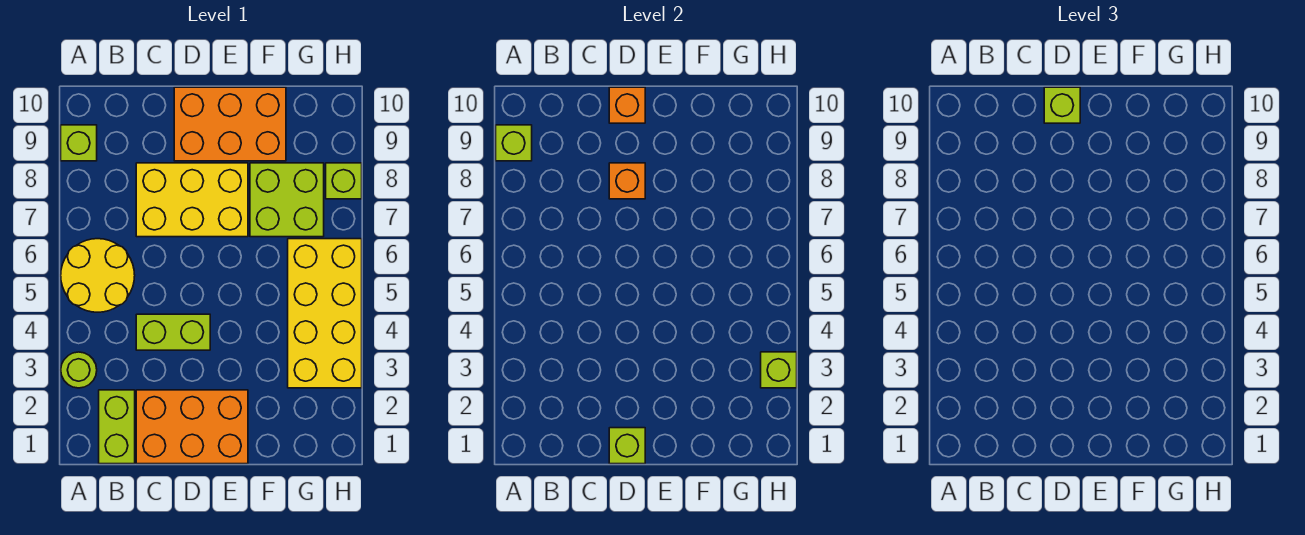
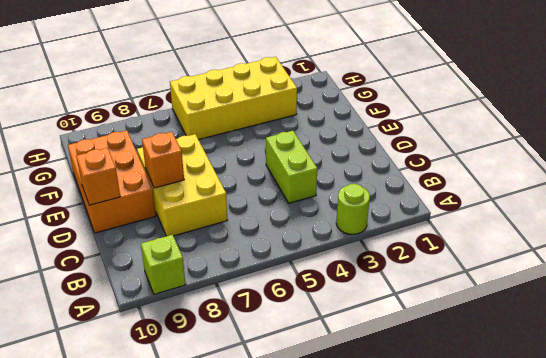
none -> yellow round brick A5:B6 level 1
none -> lime brick B1:B2 level 1
none -> orange brick C1:E2 level 1

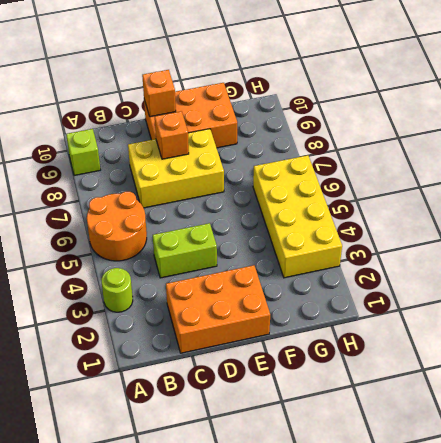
orange round brick A5:B6 level 1 -> yellow round brick A5:B6 level 1
none -> lime brick B1:B2 level 1
none -> lime brick F7:G8 level 1
none -> lime brick H8 level 1

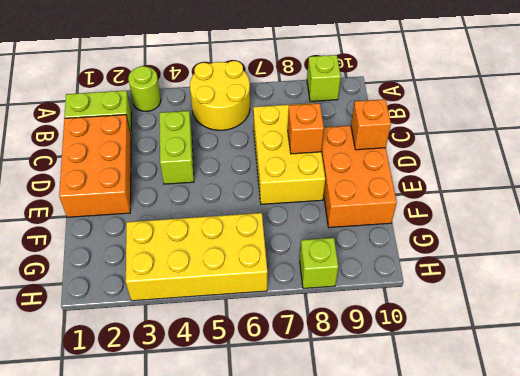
none -> lime brick F7:G8 level 1
none -> lime brick A9 level 2
none -> lime brick D1 level 2

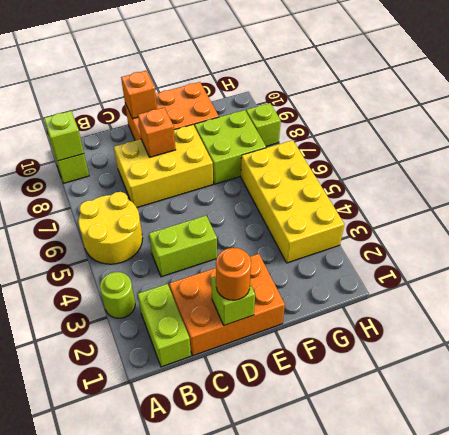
orange round brick D1 level 3 -> none
none -> lime brick H3 level 2
none -> lime brick D10 level 3

